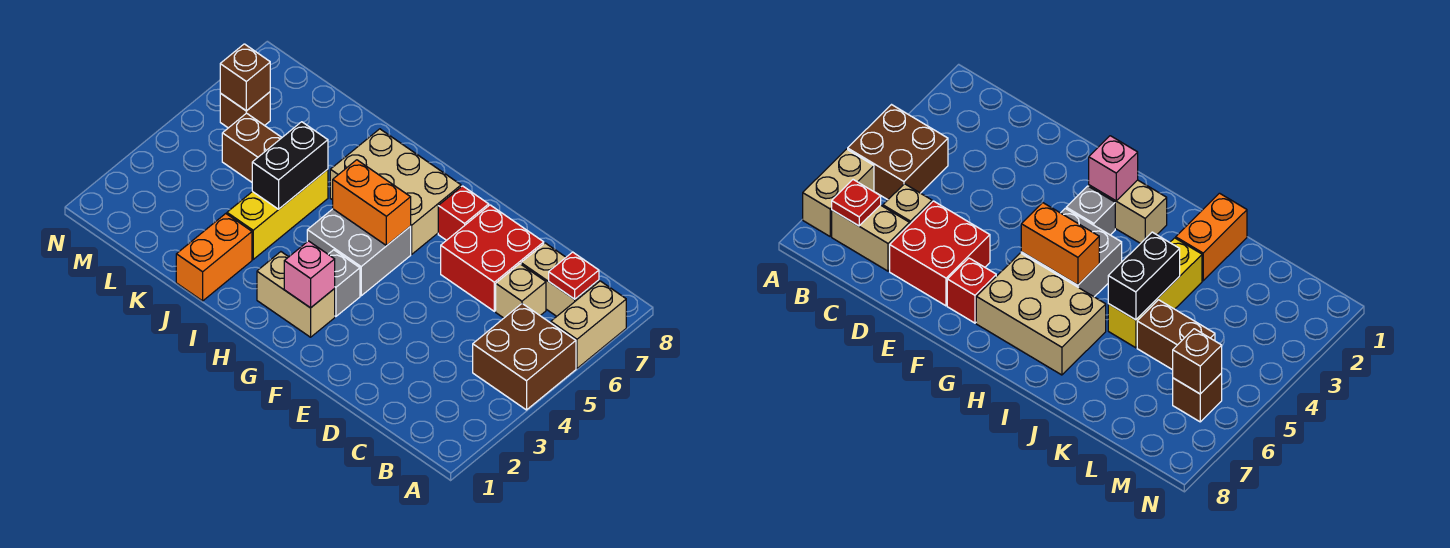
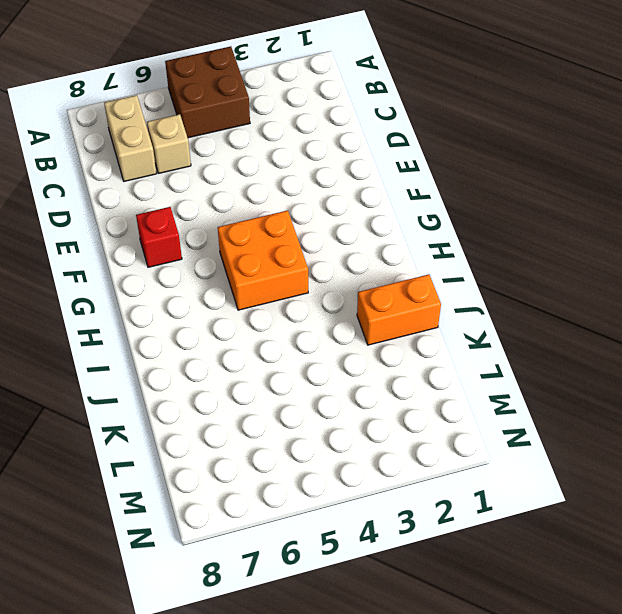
orange brick G4:H5 level 1 -> grey brick G4:H5 level 1
none -> tan brick A6:A7 level 1
none -> red brick D6:E7 level 1
none -> tan brick G2:H2 level 1

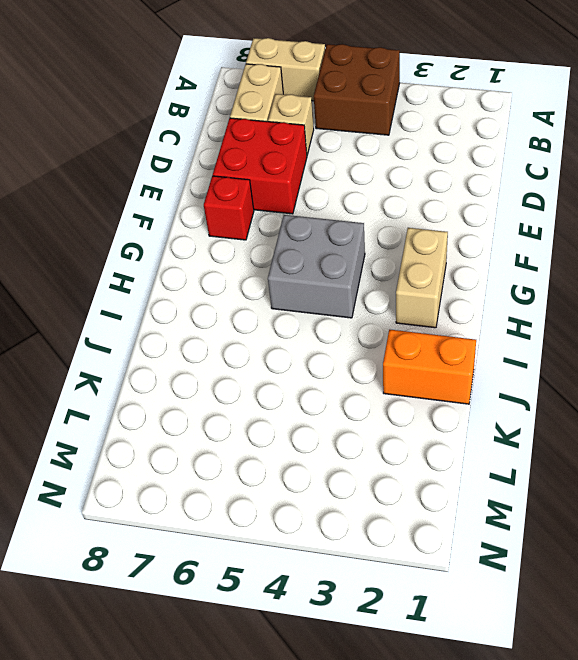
none -> grey brick G3 level 1
none -> tan brick G6:I7 level 1
none -> yellow brick J3:J5 level 1

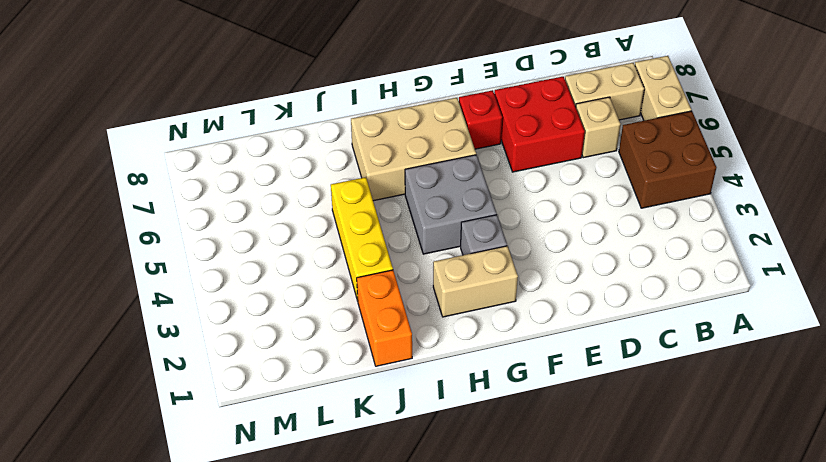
none -> brown brick K5:L5 level 1
none -> brown brick M6 level 1
none -> red plate B7 level 2

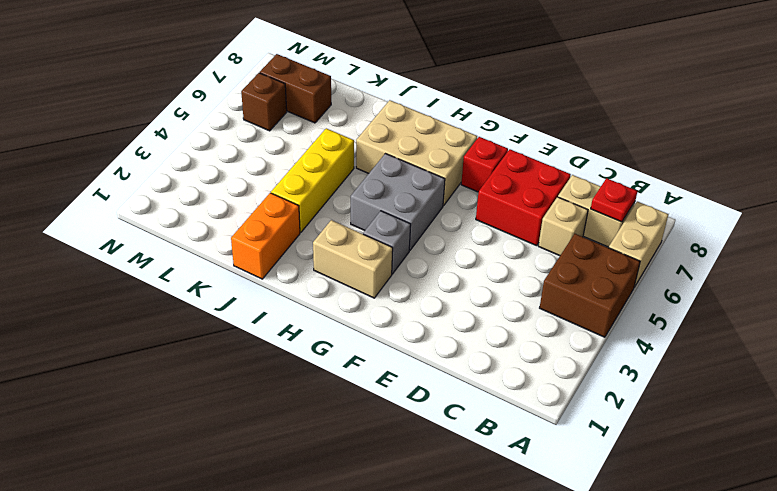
brown brick L7:M7 level 1 -> brown brick K5:L5 level 1
none -> pink brick G2 level 2
none -> orange brick G5:H5 level 2
none -> black brick J4:J5 level 2

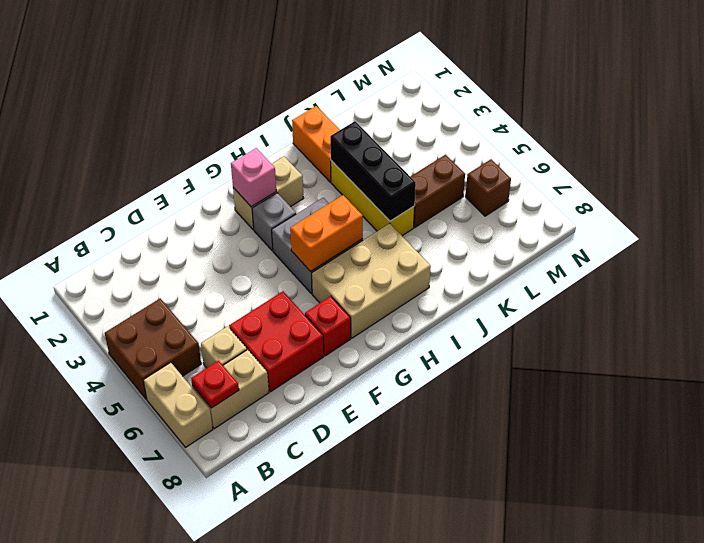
black brick J3:J5 level 2 -> black brick J4:J5 level 2
none -> brown brick M6 level 2

